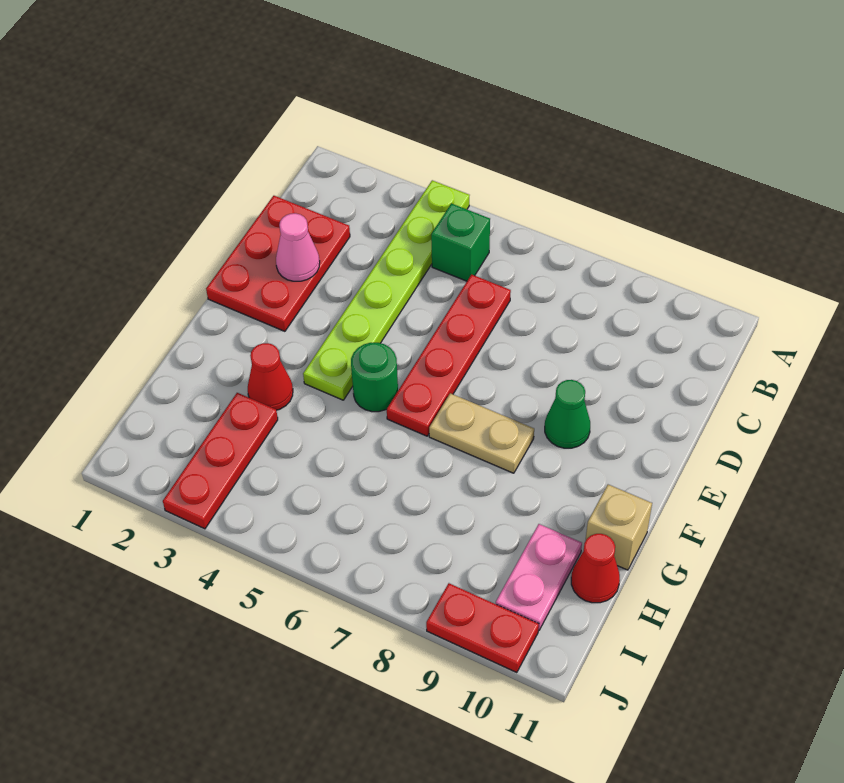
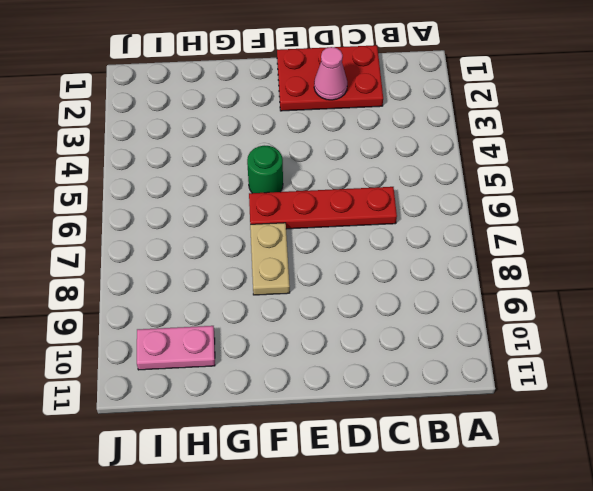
none -> lime plate A4:F4 level 1
none -> green brick B5 level 1
none -> green cone E9 level 1

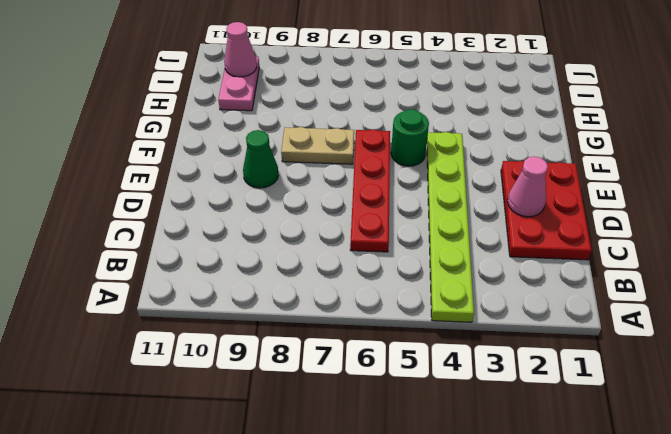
pink cone I10 level 2 -> none
none -> green brick B5 level 1
none -> red cone G3 level 1
none -> tan brick G11 level 1

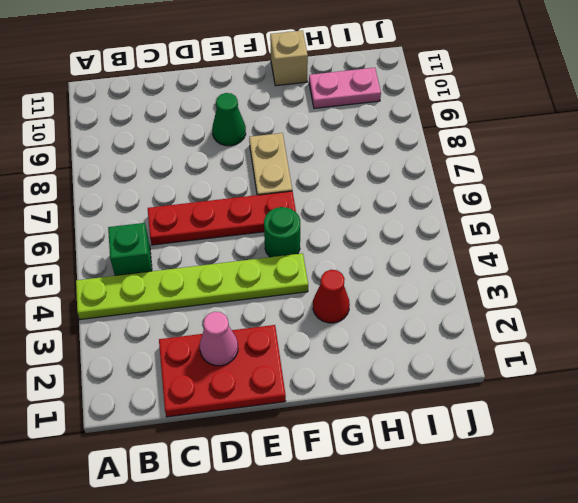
none -> red plate H3:J3 level 1
none -> red cone H11 level 1
none -> red plate J9:J10 level 1

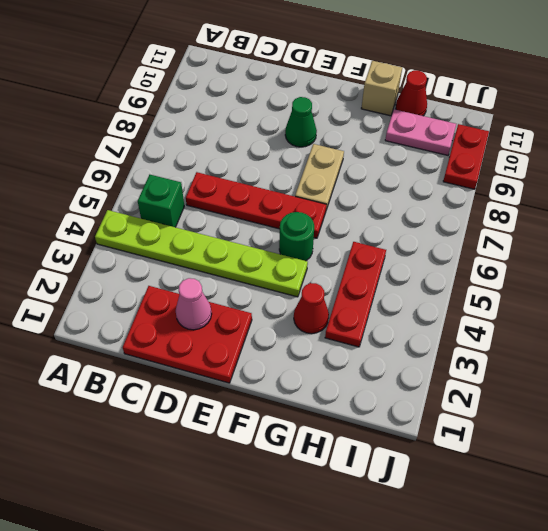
red plate H3:H5 level 1 -> red plate H3:J3 level 1

